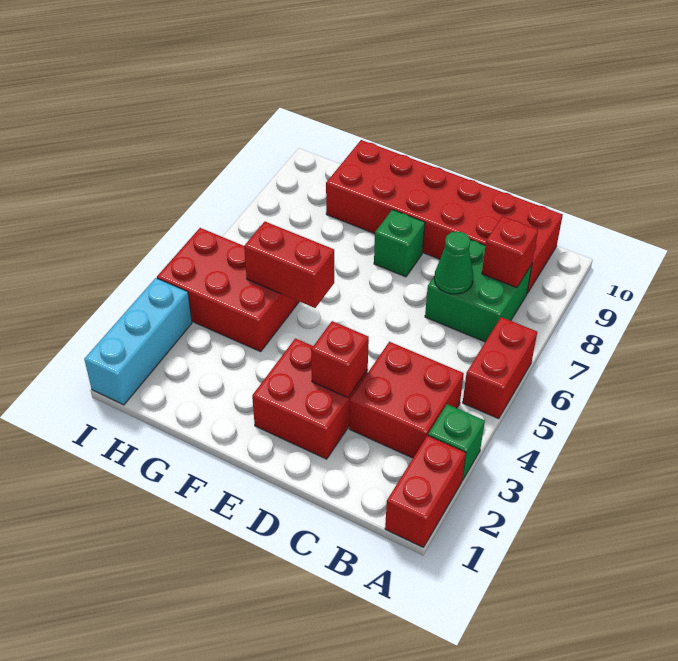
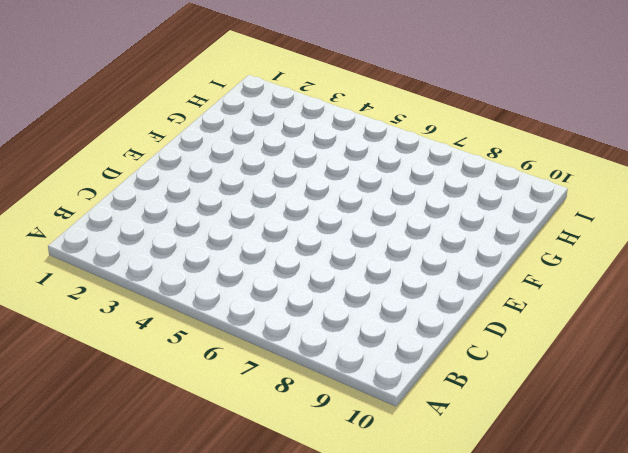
none -> red brick A1:A2 level 1
none -> green brick A3 level 1
none -> red brick A5:A6 level 1

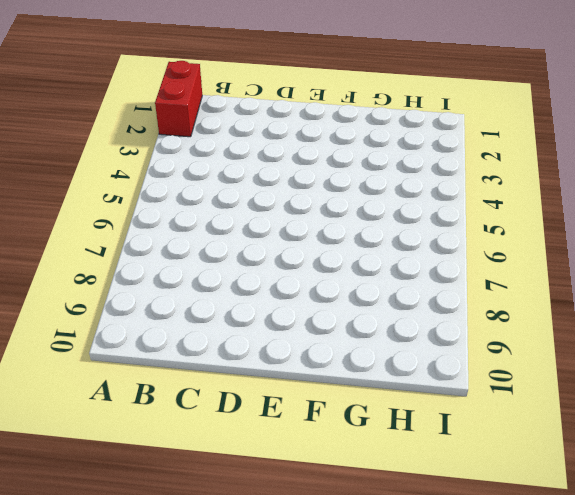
none -> green brick A3 level 1
none -> red brick A5:A6 level 1
none -> red brick B3:C4 level 1

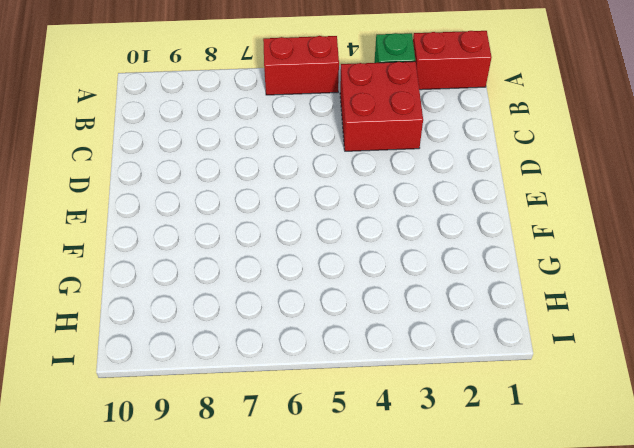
none -> green brick B7:C8 level 1
none -> red brick B9:G10 level 1
none -> red brick D2:E3 level 1

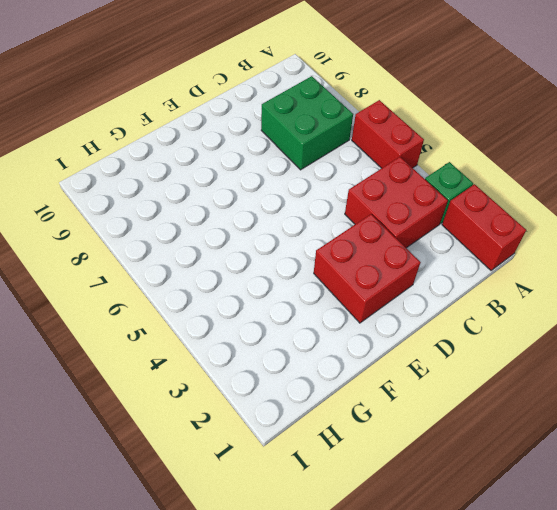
none -> red brick B9:G10 level 1
none -> green brick E8 level 1
none -> red brick G4:I5 level 1

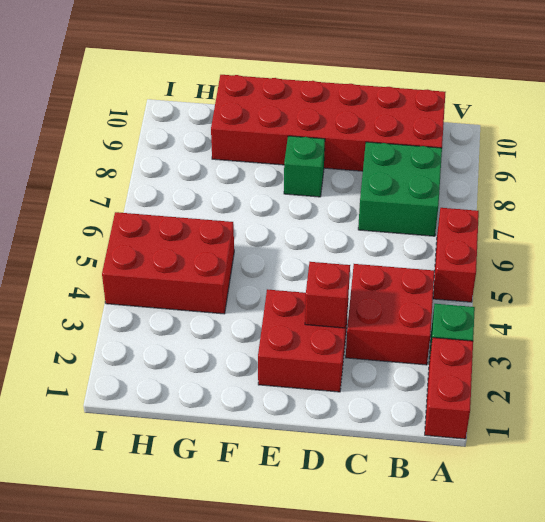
none -> cyan brick I1:I3 level 1
none -> red brick B8 level 2
none -> green cone C7 level 2

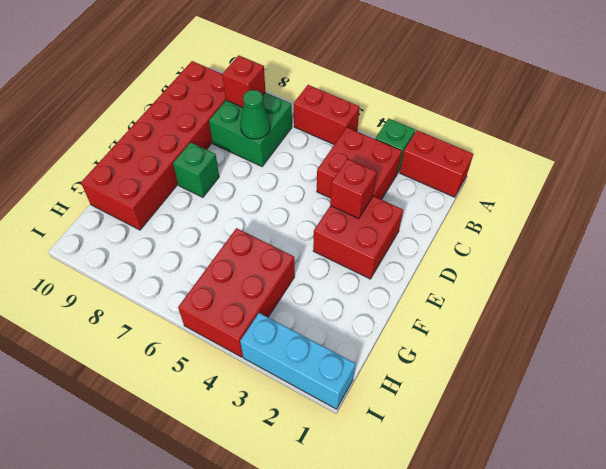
none -> red brick F5:G5 level 2

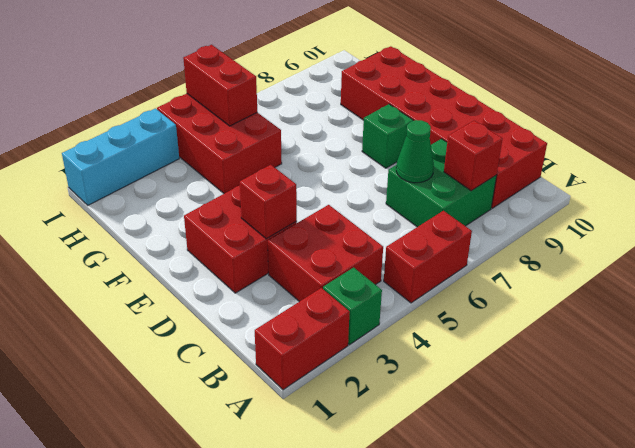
red brick H5:I5 level 2 -> red brick F5:G5 level 2

